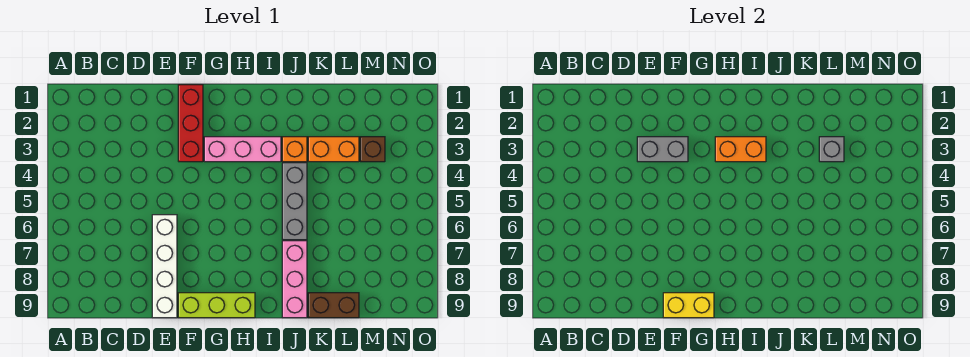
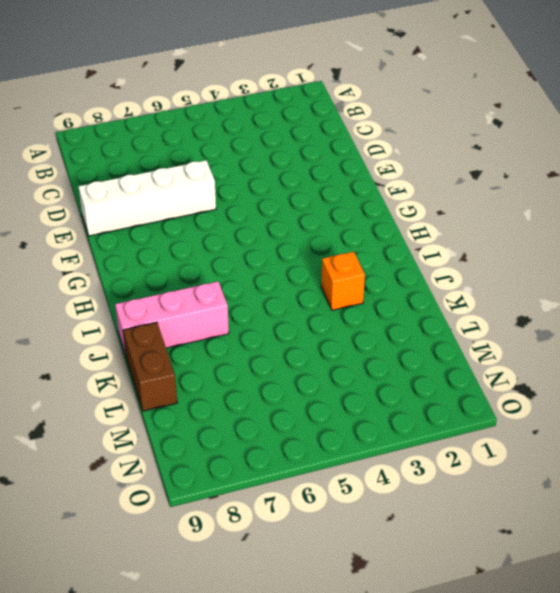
none -> red brick F1:F3 level 1
none -> lime brick F9:H9 level 1
none -> pink brick G3:I3 level 1

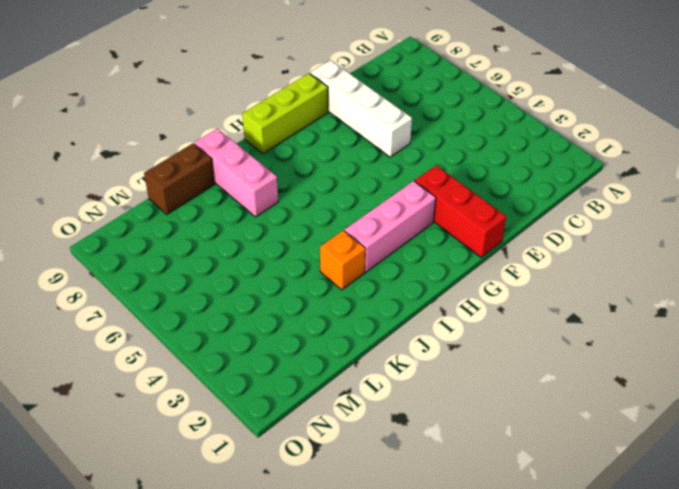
none -> grey brick J4:J6 level 1
none -> orange brick K3:L3 level 1
none -> brown brick M3 level 1

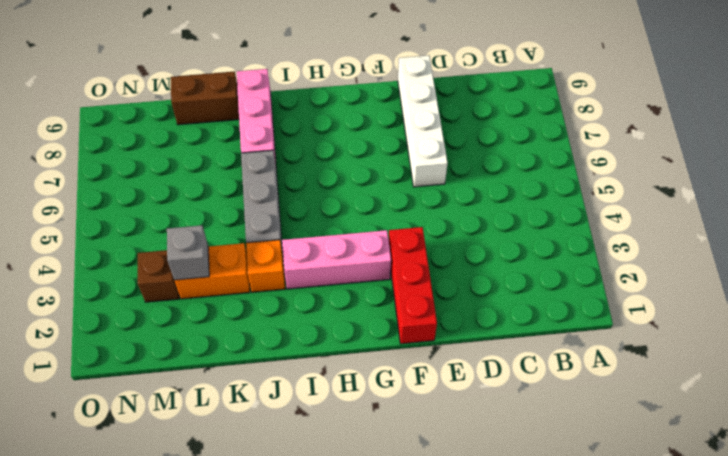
none -> lime brick F9:H9 level 1
none -> grey brick E3:F3 level 2
none -> yellow brick F9:G9 level 2

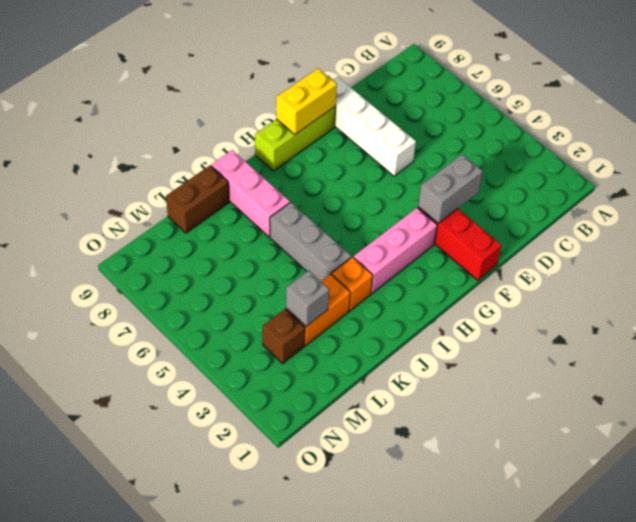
none -> orange brick H3:I3 level 2

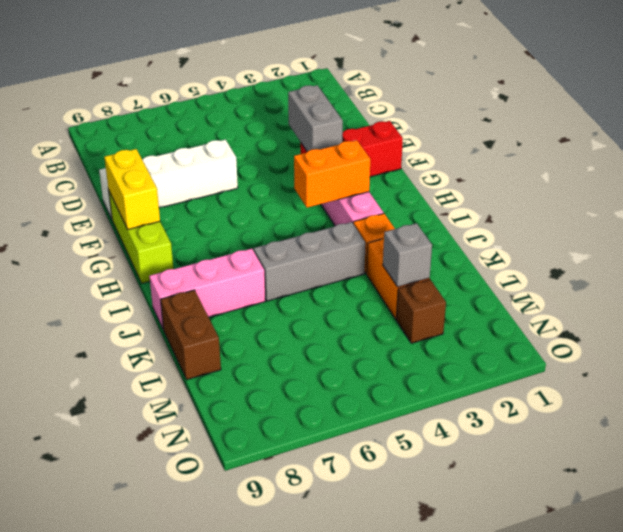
orange brick H3:H4 level 2 -> orange brick H3:I3 level 2

